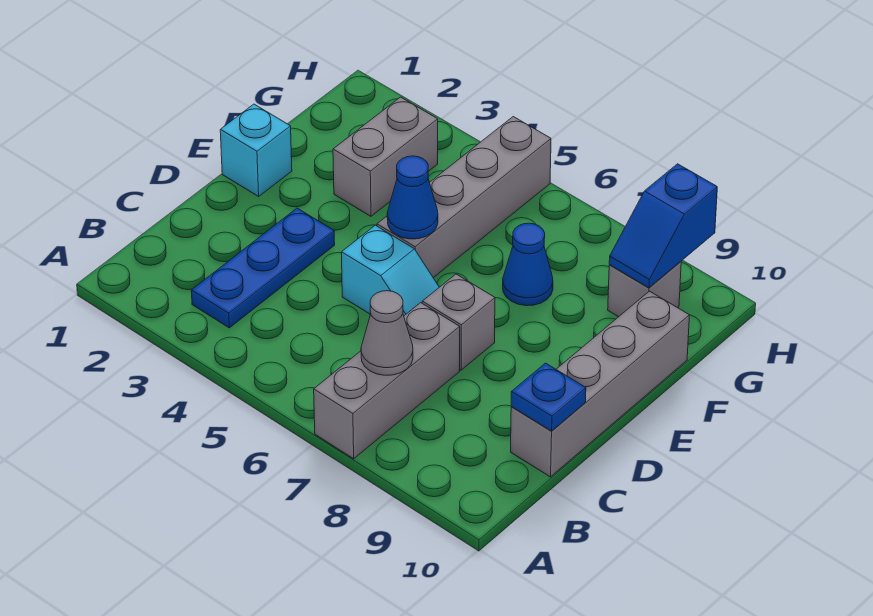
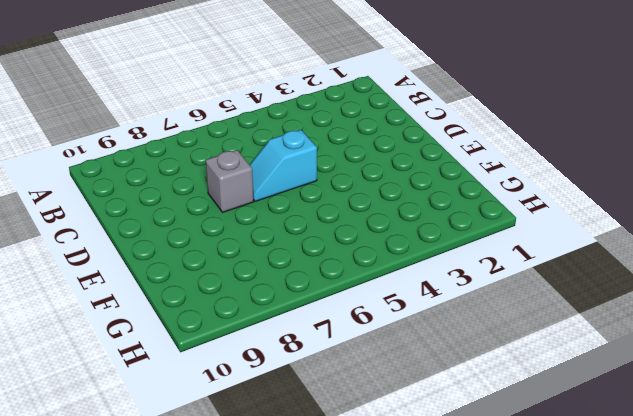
none -> grey brick A7:C7 level 1
none -> blue plate B3:D3 level 1
none -> grey brick C10:F10 level 1

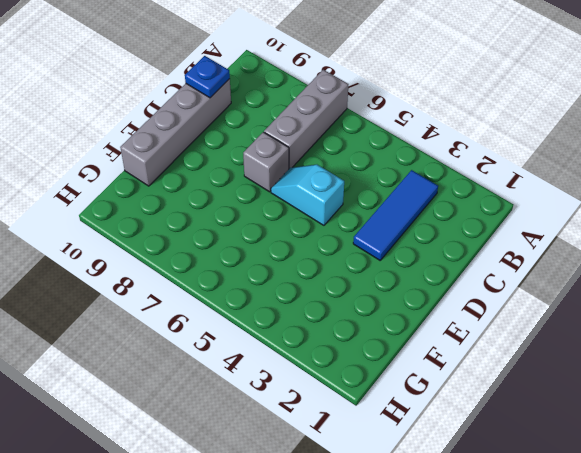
blue tile B3:D3 level 1 -> blue plate B3:D3 level 1
none -> cyan brick E1 level 1
none -> grey brick E5:H5 level 1
none -> grey brick F3:G3 level 1

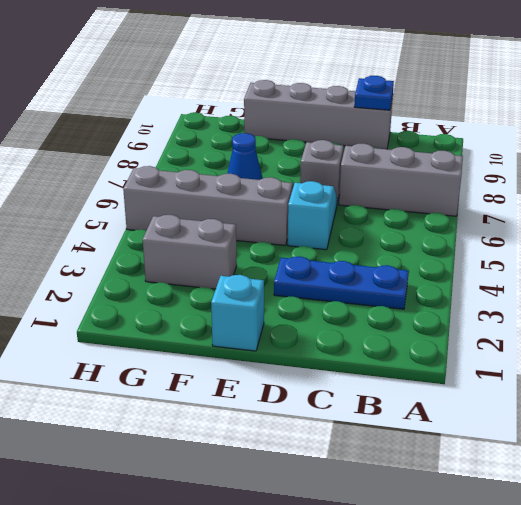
none -> grey brick G9 level 1
none -> grey cone B7 level 2
none -> blue cone E5 level 2

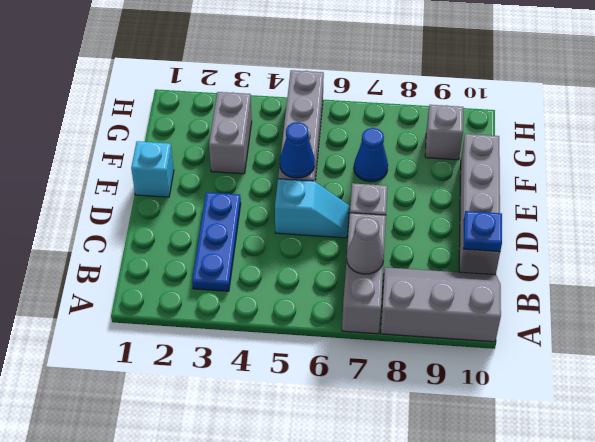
grey slope A8:B10 level 1 top A -> none
none -> blue slope G9:H9 level 2 top H

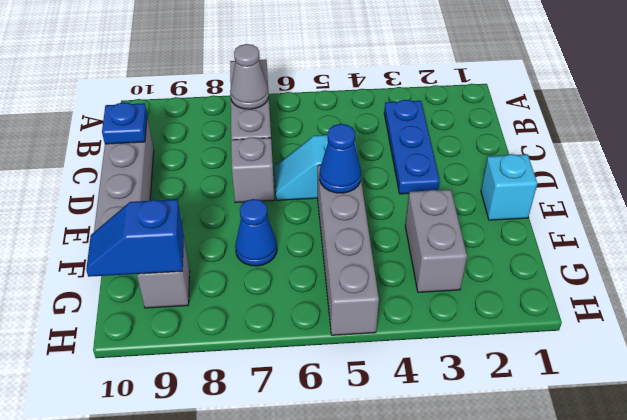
blue slope G9:G10 level 2 top 9 -> blue slope G9:H9 level 2 top H

